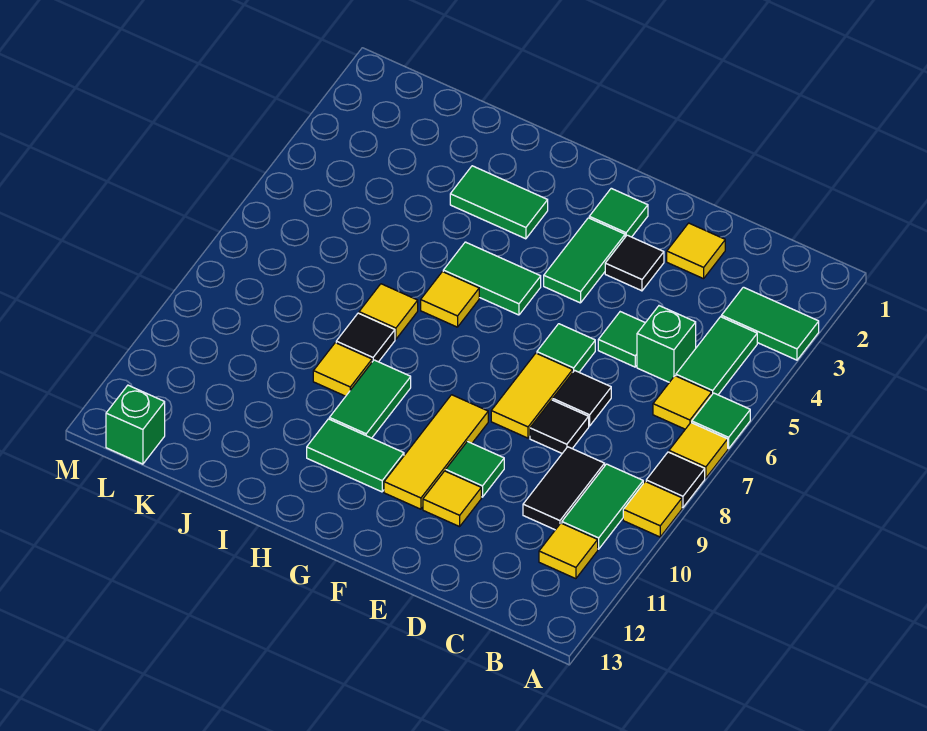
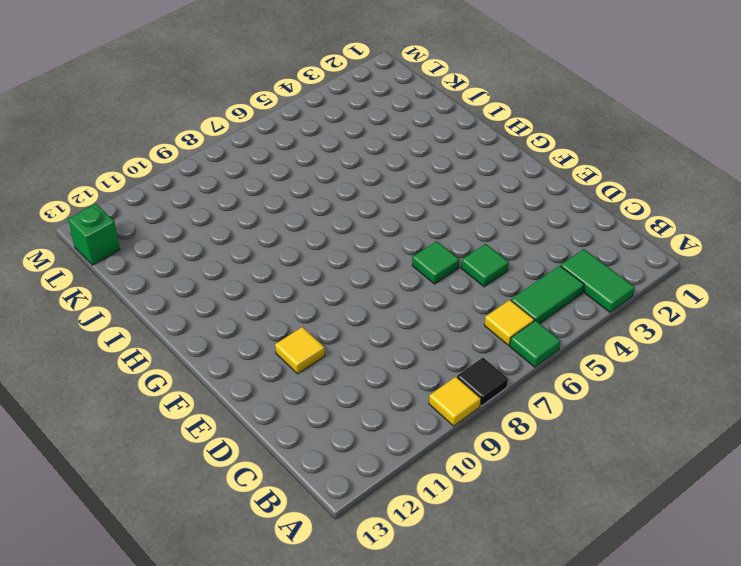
none -> yellow tile A7 level 1
none -> green tile B9:B10 level 1
none -> yellow tile B11 level 1
none -> green brick C5 level 1

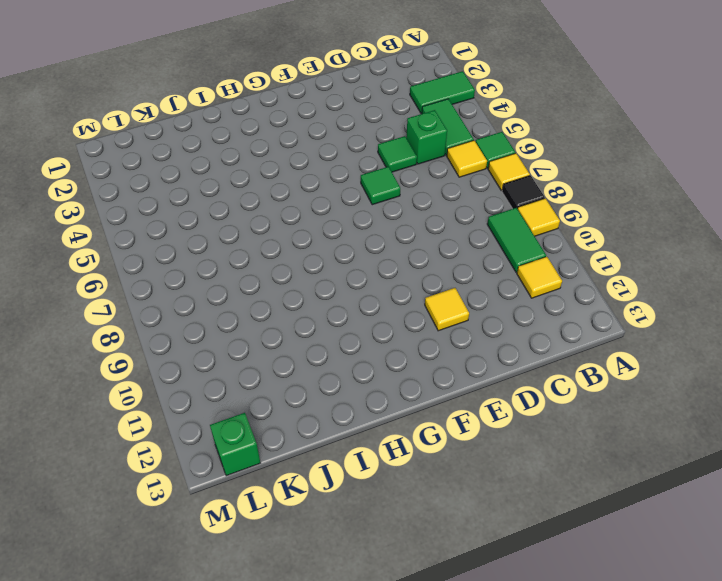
none -> black tile C9:C10 level 1
none -> yellow tile D2 level 1
none -> black tile D7 level 1
none -> black tile D8 level 1

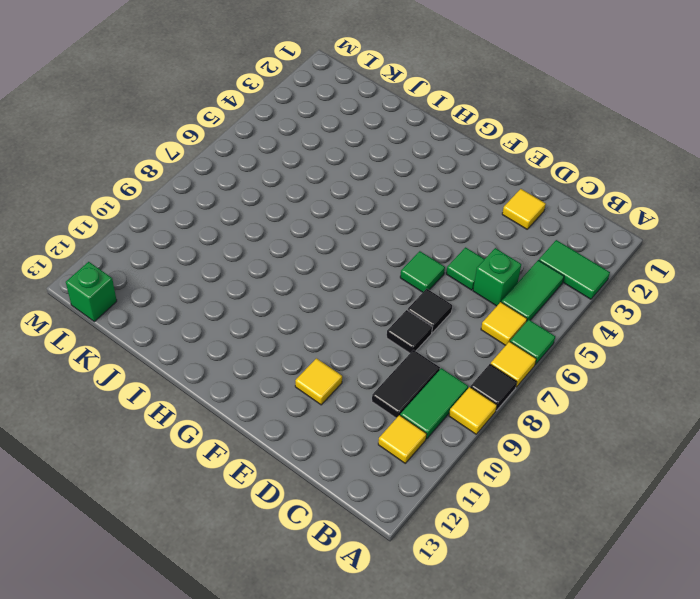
none -> black tile E3 level 1
none -> yellow tile E7:E8 level 1
none -> green tile E10 level 1
none -> green tile F2 level 1

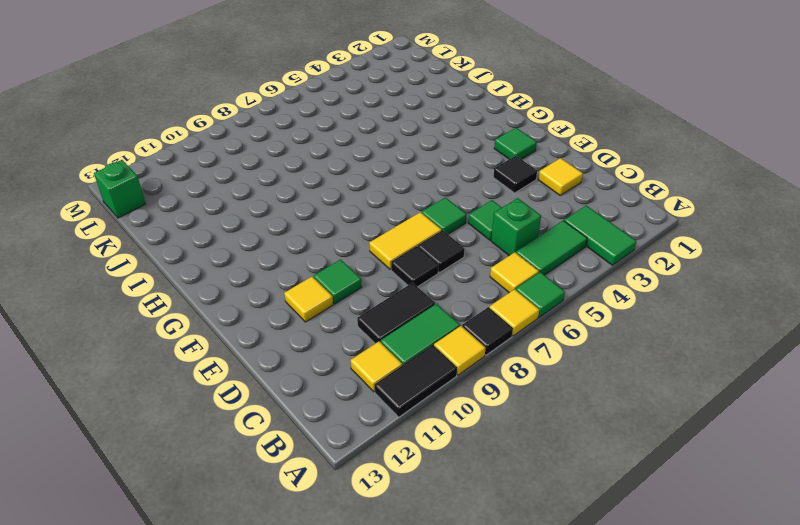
black tile A10:A11 level 1 -> none
none -> green tile F3:F4 level 1
none -> yellow tile F9:F11 level 1
none -> green tile G5:H5 level 1
none -> green tile G11:H11 level 1

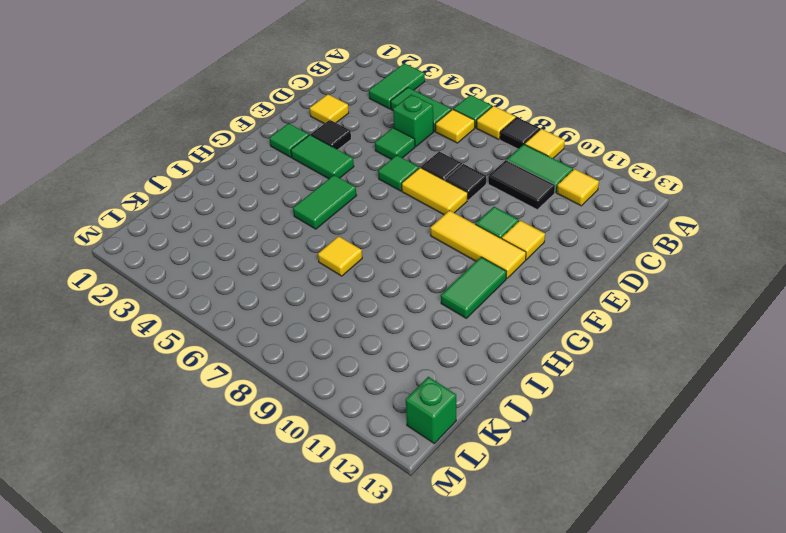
none -> green tile H3:I3 level 1
none -> yellow tile H6 level 1
none -> green tile H9:H10 level 1
none -> black tile I8 level 1

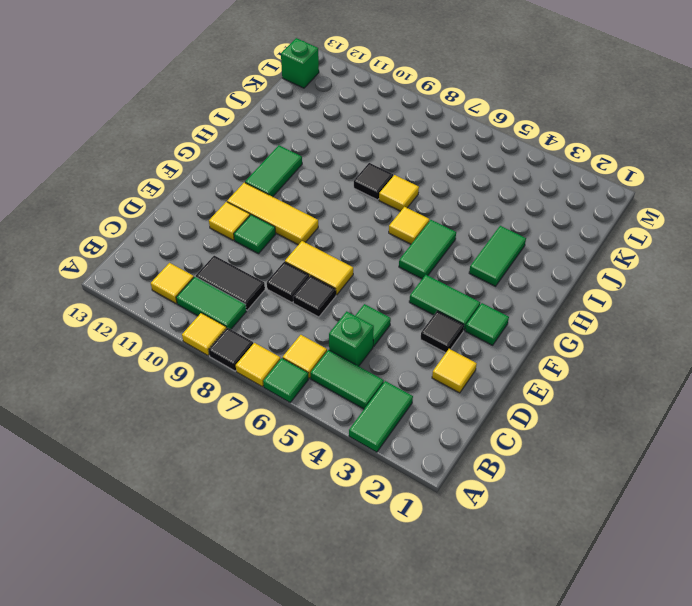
none -> green tile E6 level 1
none -> green tile H9:H10 level 1
none -> yellow tile I9 level 1

